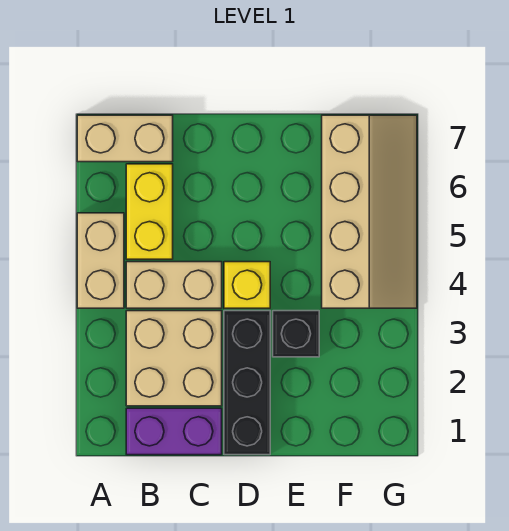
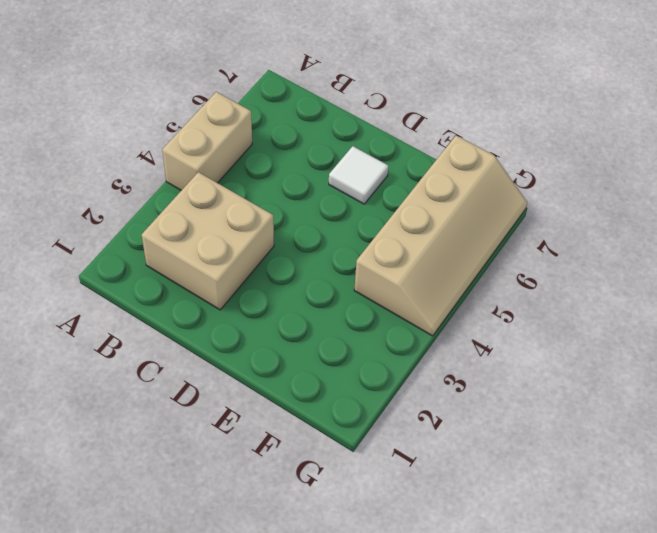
white tile D6 level 1 -> none
none -> tan brick A7:B7 level 1
none -> purple brick B1:C1 level 1

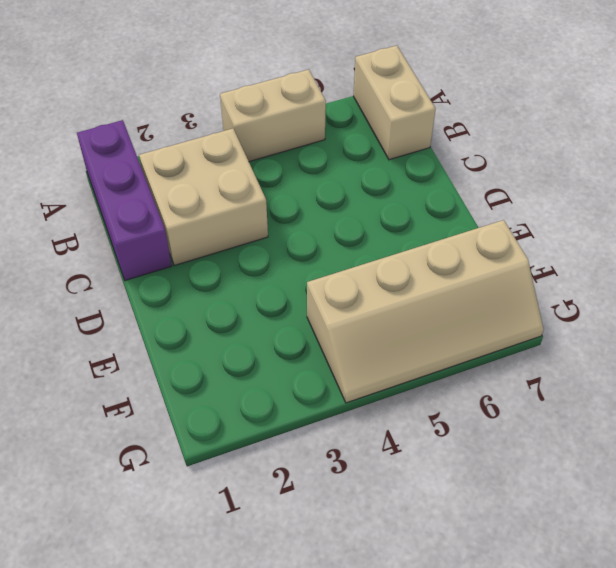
purple brick A1:C1 level 1 -> purple brick B1:C1 level 1
none -> tan brick B4:C4 level 1
none -> yellow brick B5:B6 level 1

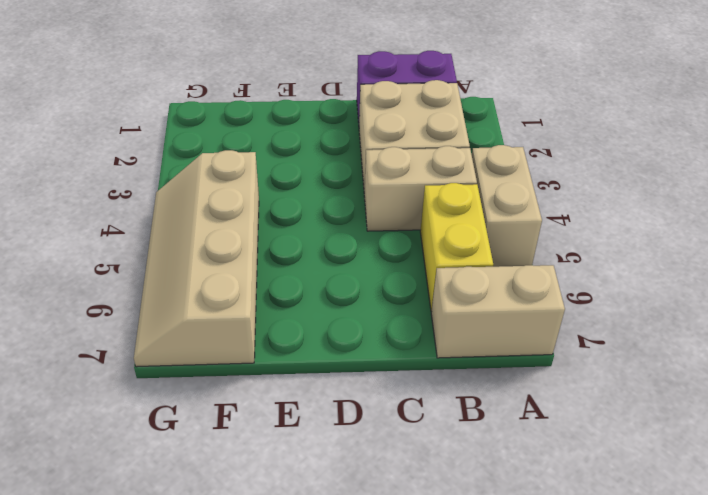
none -> black brick D1:D3 level 1
none -> yellow brick D4 level 1

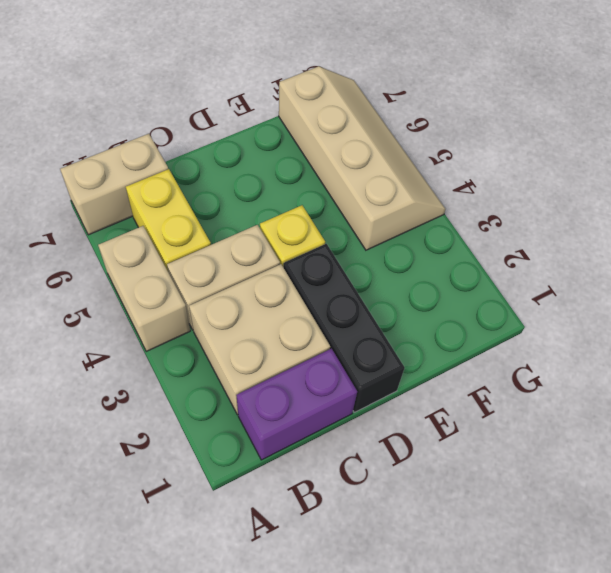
none -> black brick E3 level 1

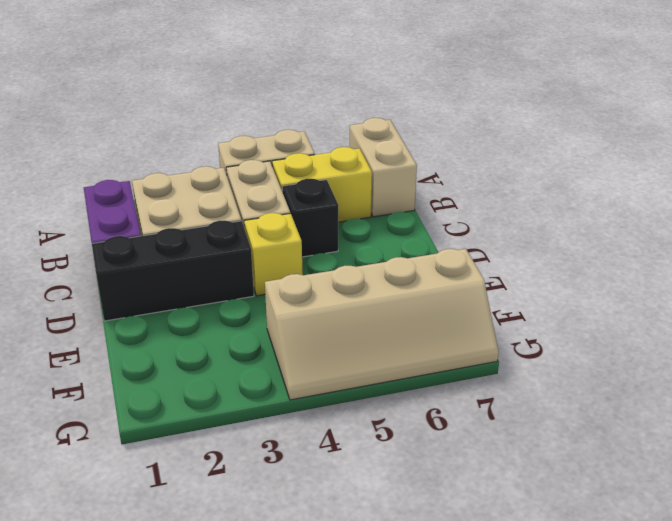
black brick C5 level 1 -> black brick E3 level 1

